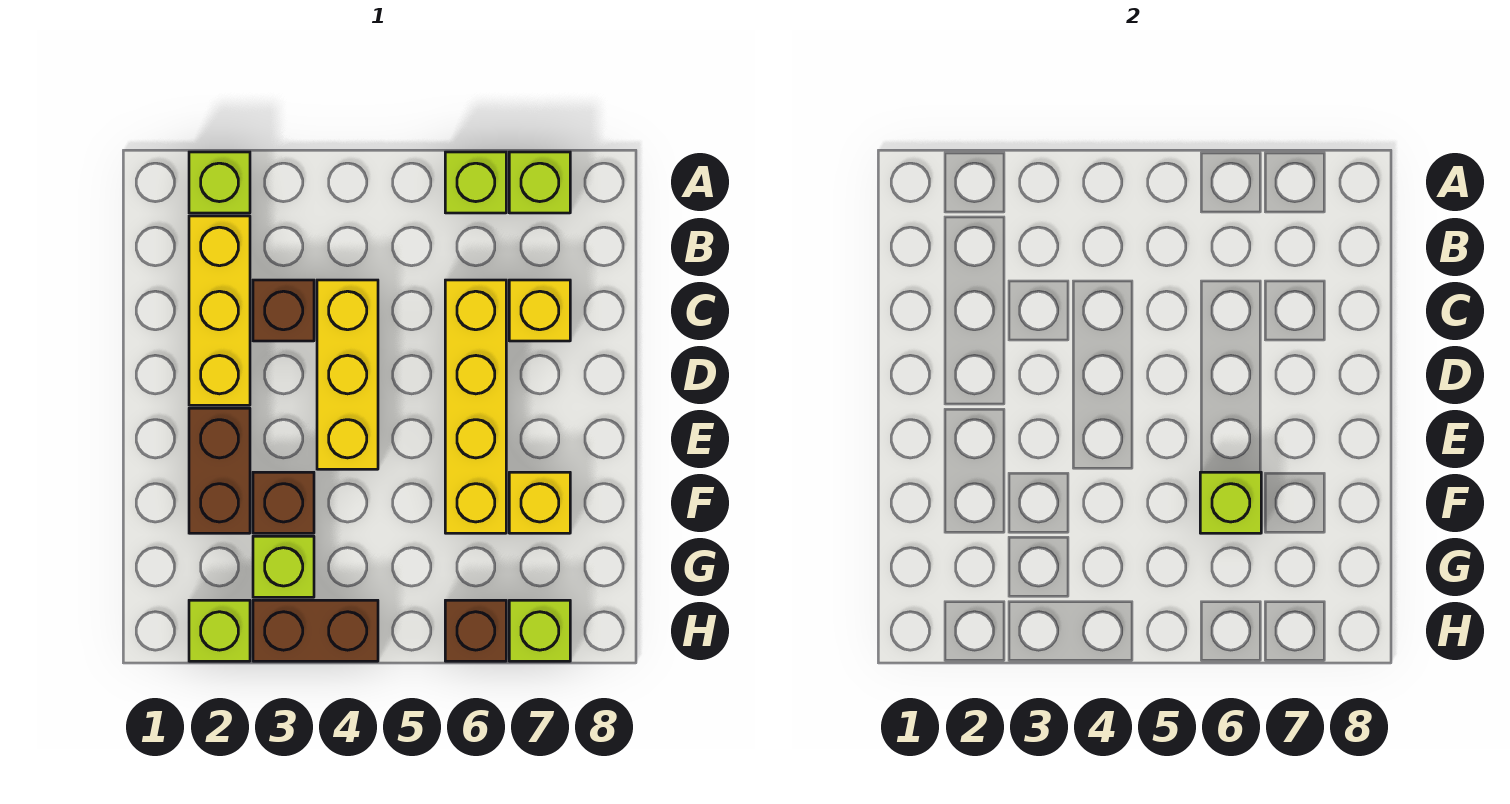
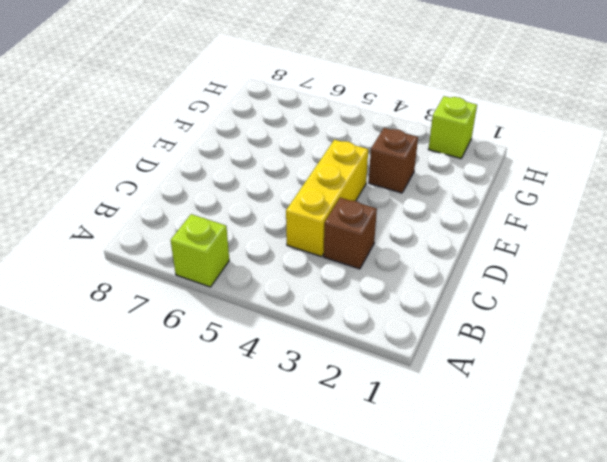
none -> lime brick A2 level 1
none -> lime brick A7 level 1
none -> yellow brick B2:D2 level 1

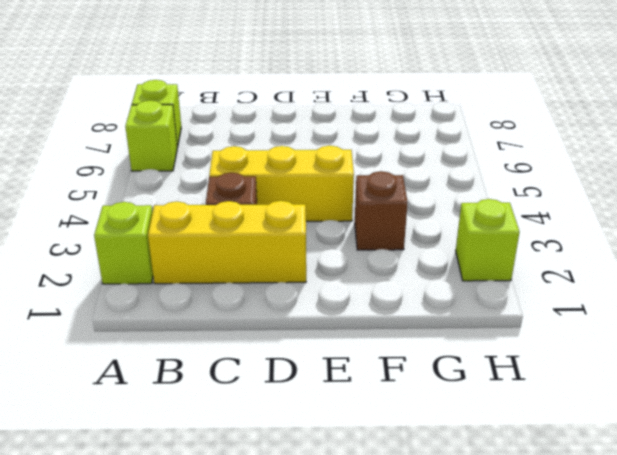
none -> yellow brick C6:F6 level 1
none -> yellow brick C7 level 1
none -> brown brick E2:F2 level 1

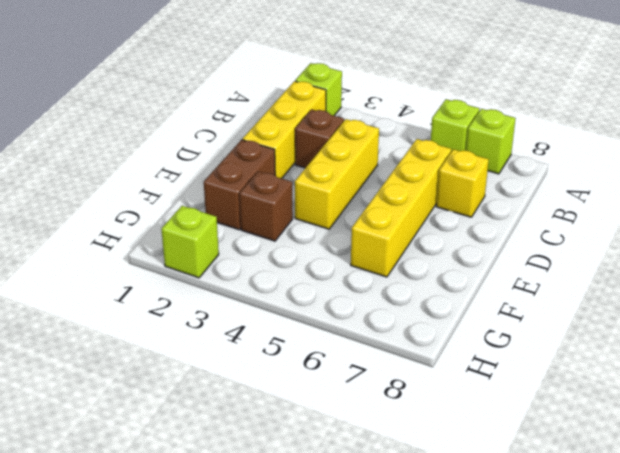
none -> yellow brick F7 level 1
none -> lime brick G3 level 1
none -> brown brick H3:H4 level 1

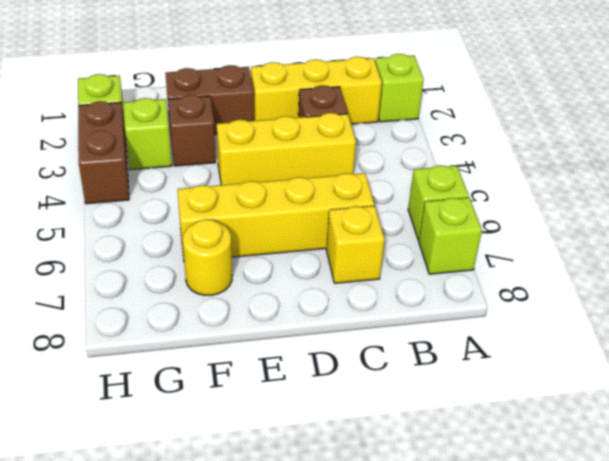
yellow round brick F7 level 1 -> yellow brick F7 level 1
none -> brown brick H6 level 1
none -> lime brick H7 level 1
none -> lime brick F6 level 2

